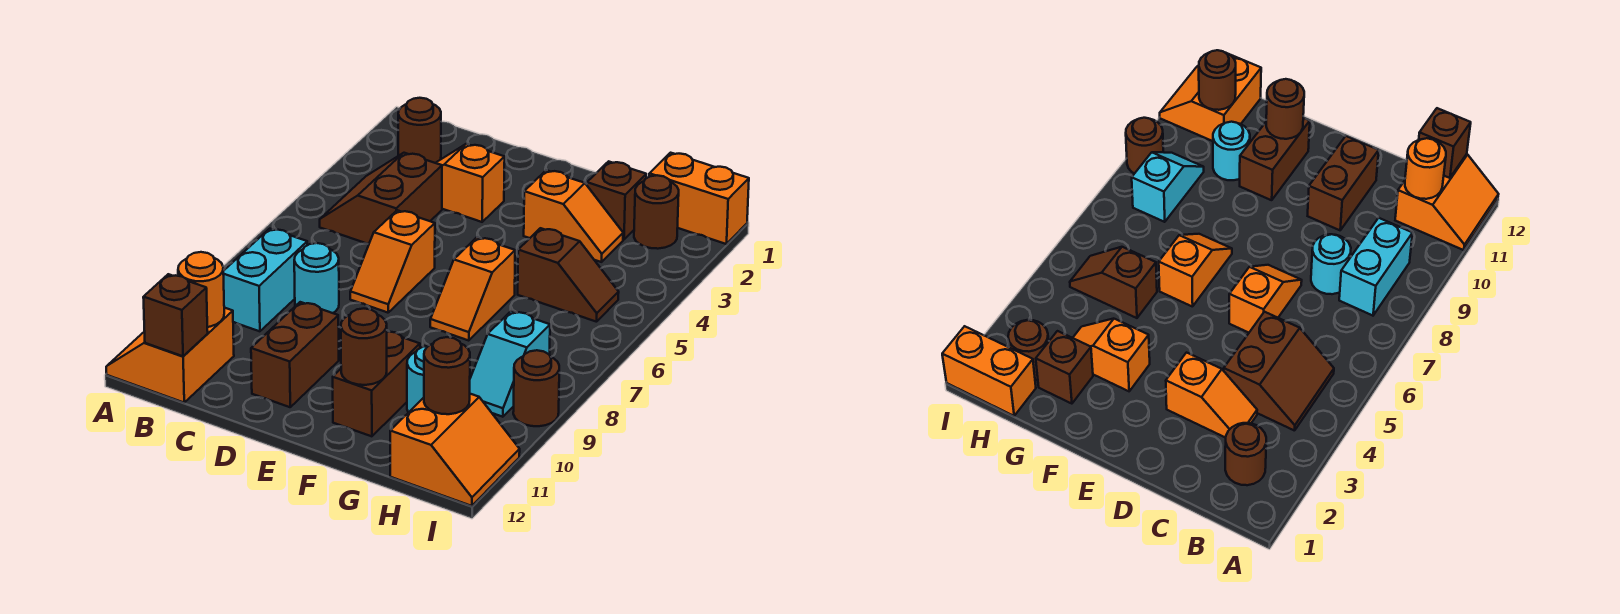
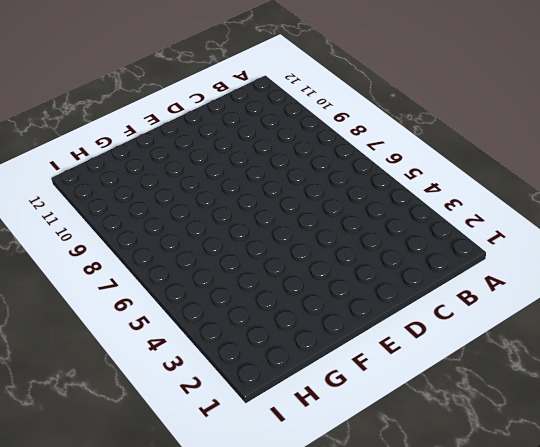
none -> orange slope A11:B12 level 1 top B
none -> brown round brick B2 level 1
none -> brown slope B4:C5 level 1 top C

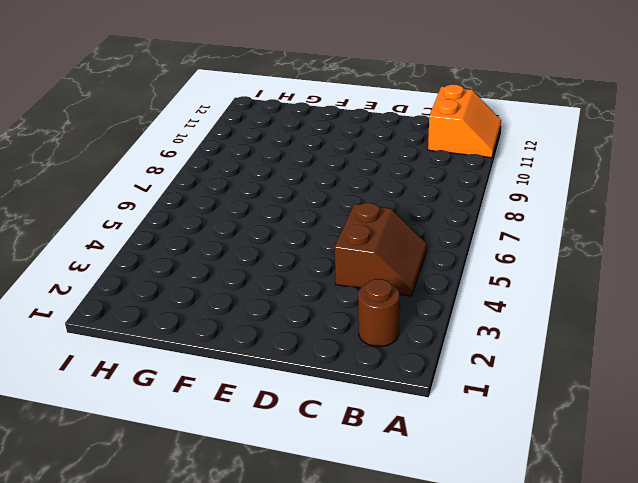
none -> cyan brick B8:B9 level 1
none -> orange slope C3:D3 level 1 top D
none -> cyan round brick C8 level 1

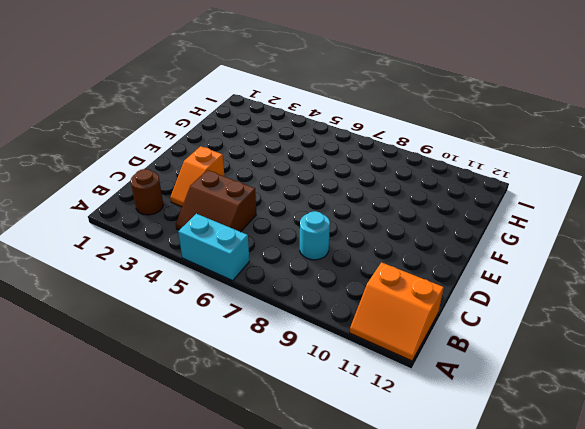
cyan brick A5:A6 level 1 -> cyan brick B8:B9 level 1
none -> orange slope D6:D7 level 1 top 6
none -> brown brick D10:D11 level 1
none -> orange slope F3:G3 level 1 top F

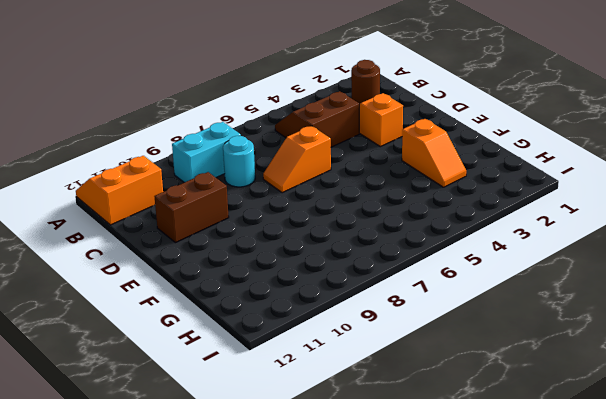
none -> orange slope F6:F7 level 1 top 6
none -> brown brick F10:F11 level 1
none -> brown brick G2 level 1

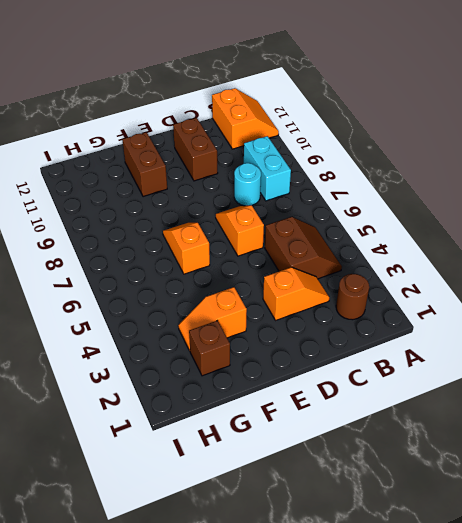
none -> brown slope G5:H5 level 1 top G
none -> cyan round brick G10 level 1
none -> orange brick H1:I1 level 1

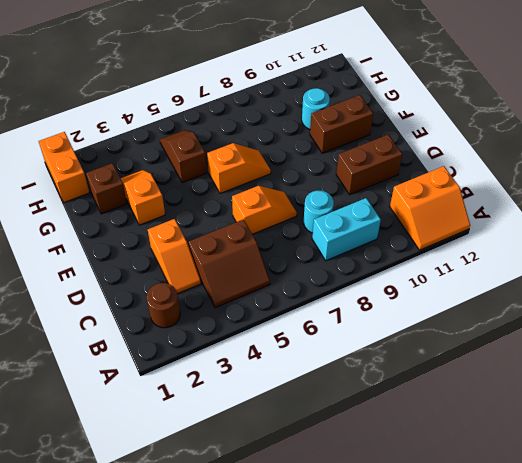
none -> brown round brick H2 level 1
none -> cyan slope H8:H9 level 1 top 8
none -> orange slope H11:I12 level 1 top H

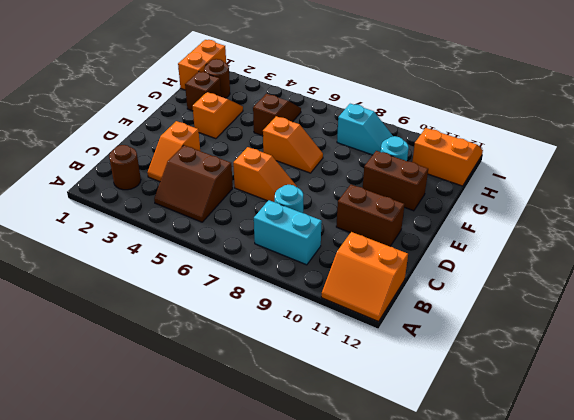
none -> brown round brick I9 level 1
none -> orange round brick B11 level 2
none -> brown brick B12 level 2

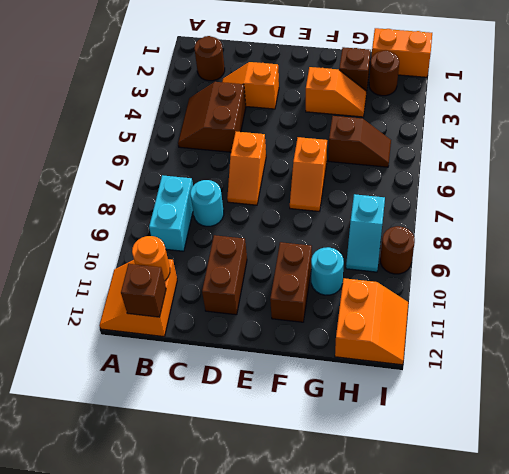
none -> brown round brick F11 level 2
none -> brown round brick H11 level 2

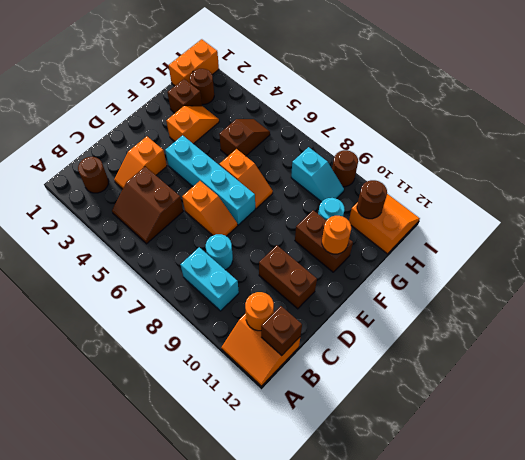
cyan brick E4:E7 level 1 -> none
orange round brick F11 level 2 -> brown round brick F11 level 2

